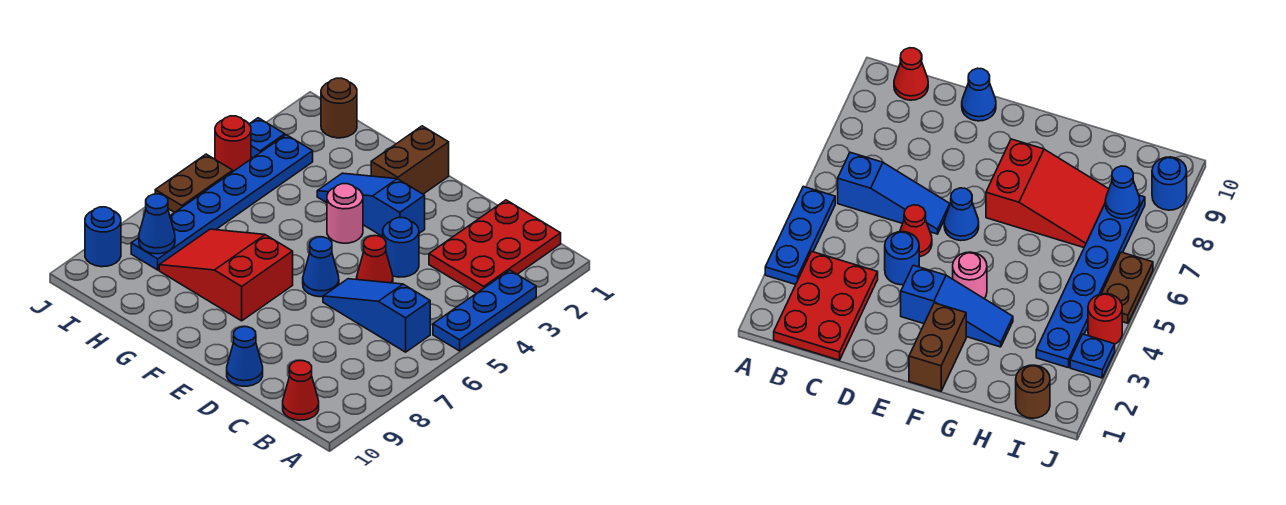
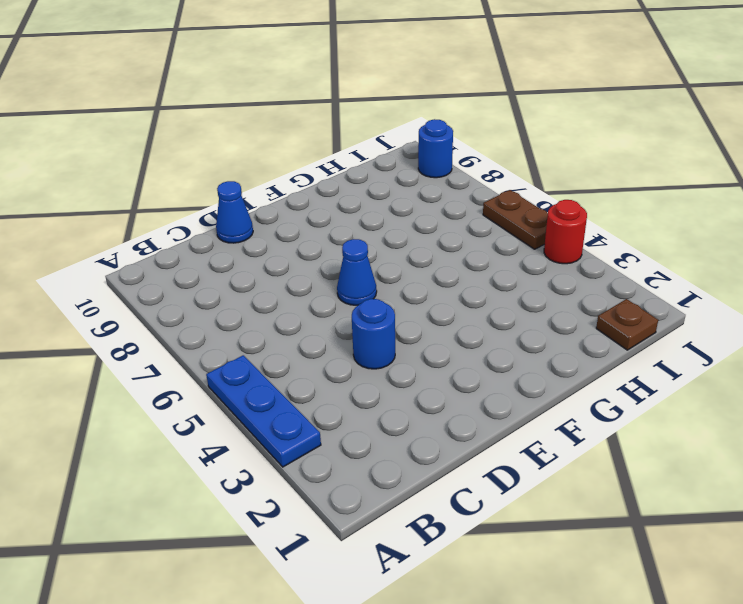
brown plate I1 level 1 -> brown round brick I1 level 1
none -> red plate B1:C3 level 1
none -> blue slope B6:D6 level 1 top B
none -> red cone B10 level 1

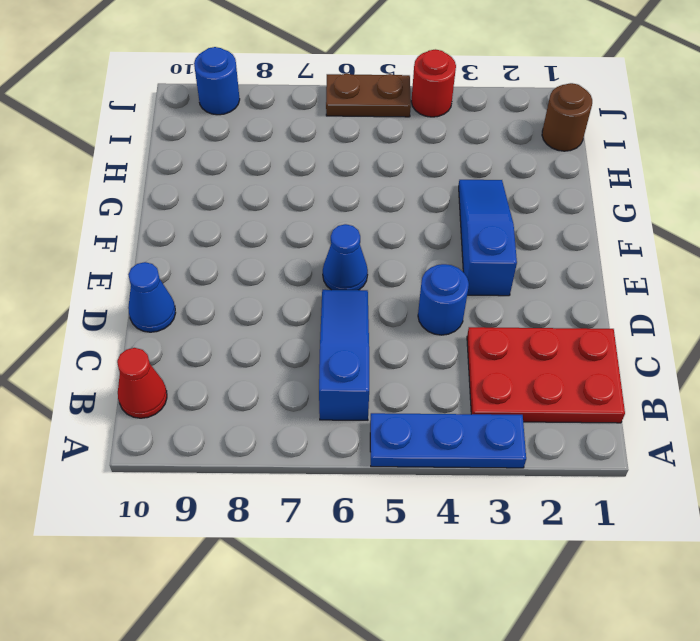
none -> red cone D5 level 1
none -> brown brick F1:F2 level 1
none -> pink round brick F4 level 1

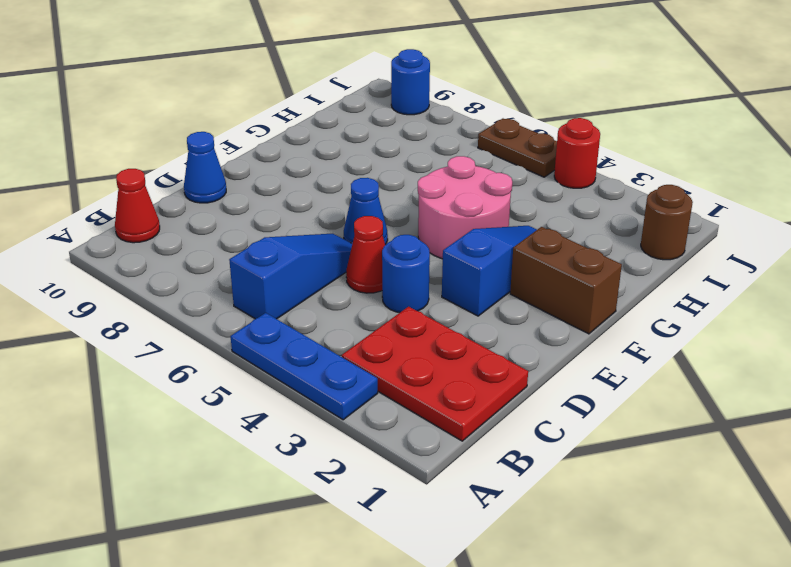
pink round brick F4:G5 level 1 -> pink round brick F4 level 1
none -> red slope F7:H8 level 1 top F
none -> blue plate I3:I8 level 1
none -> blue plate J3 level 1

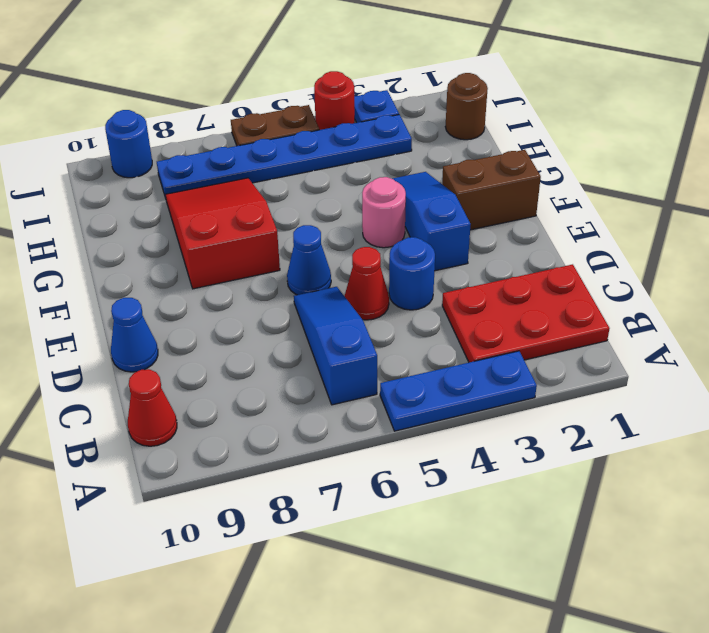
none -> blue cone I8 level 2

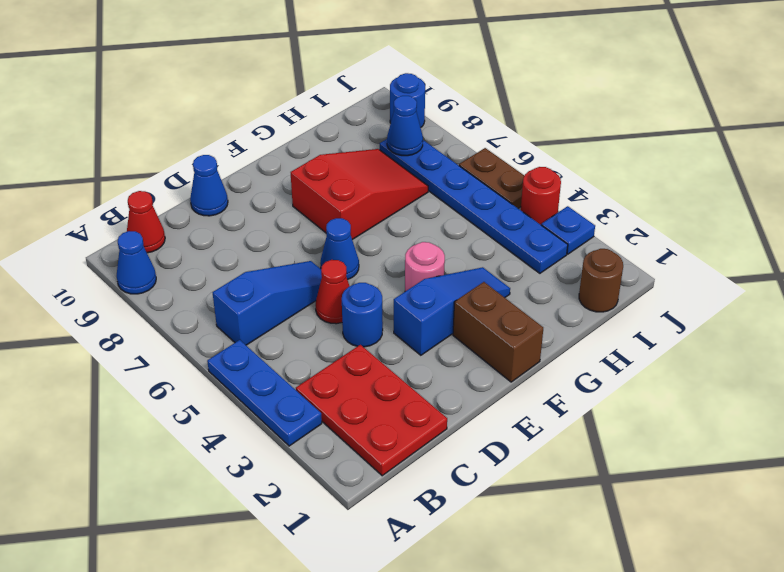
blue cone A9 level 1 -> none

